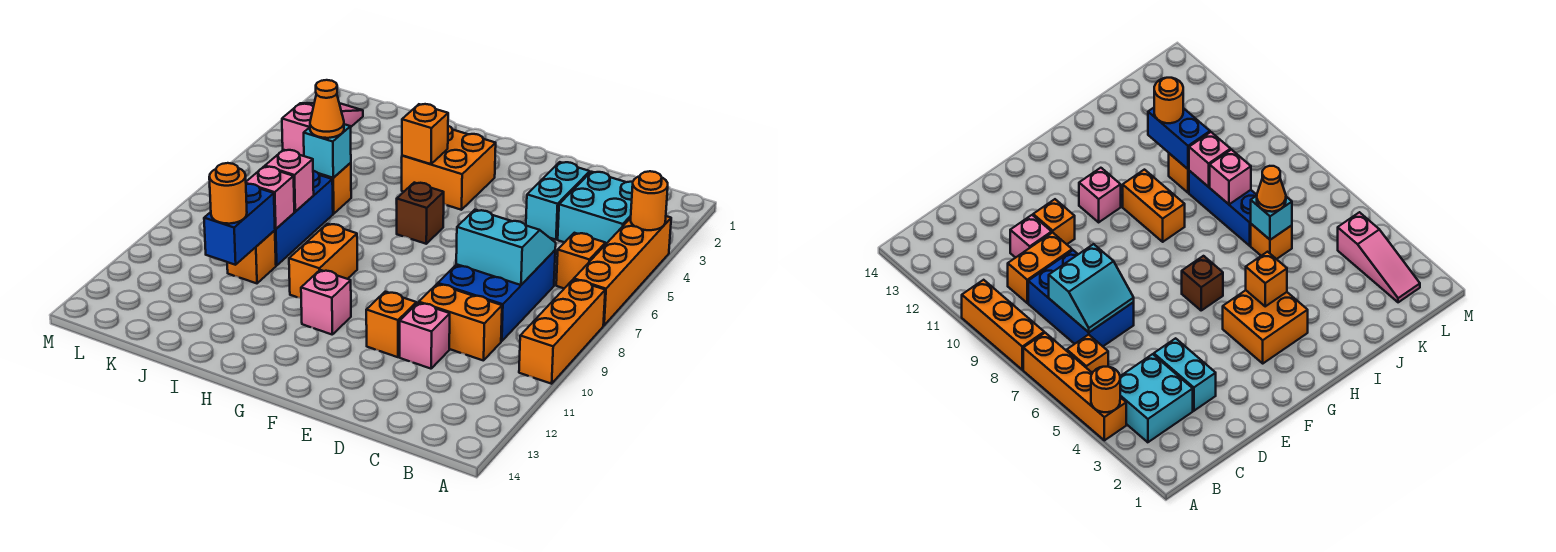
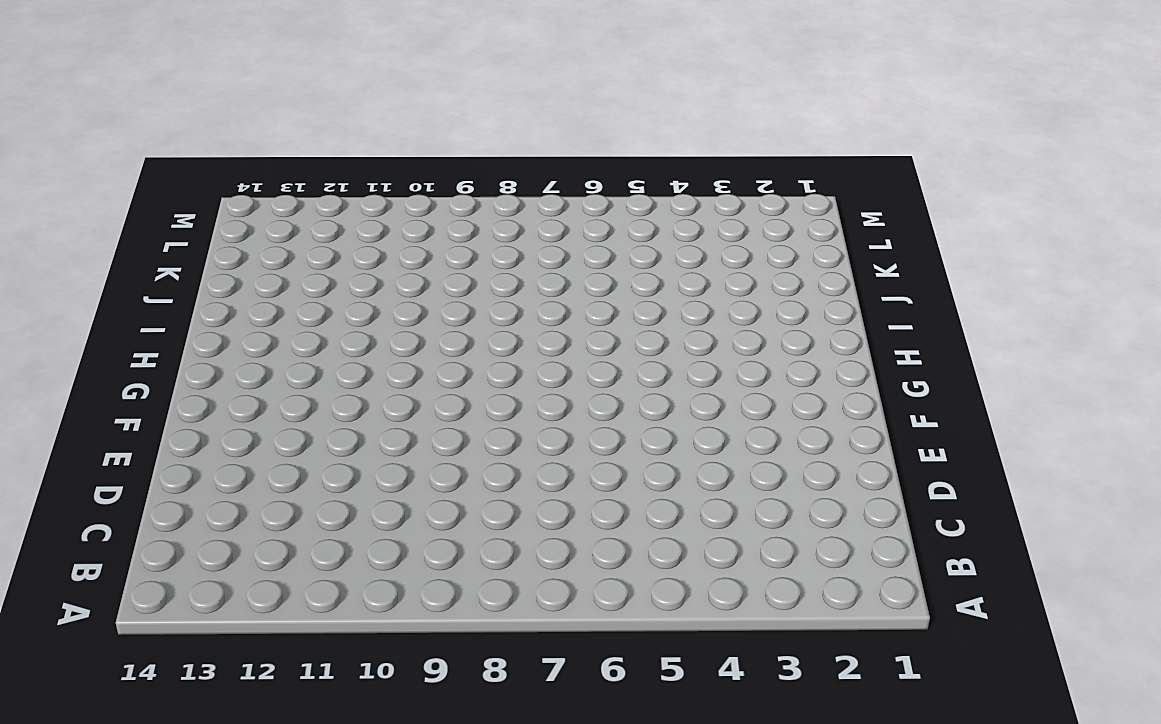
none -> orange brick A4:A7 level 1
none -> orange brick A8:A10 level 1
none -> cyan brick B3:C4 level 1

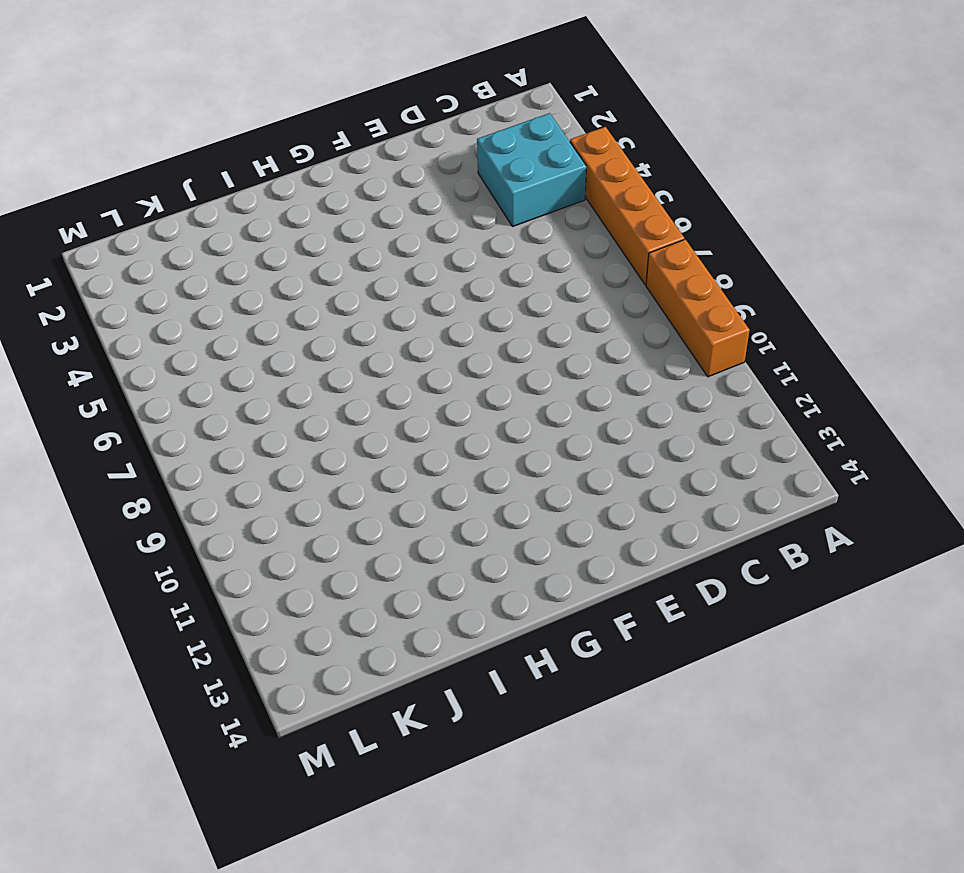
none -> orange brick B6 level 1
none -> blue brick C7:D9 level 1
none -> orange brick C10:D10 level 1

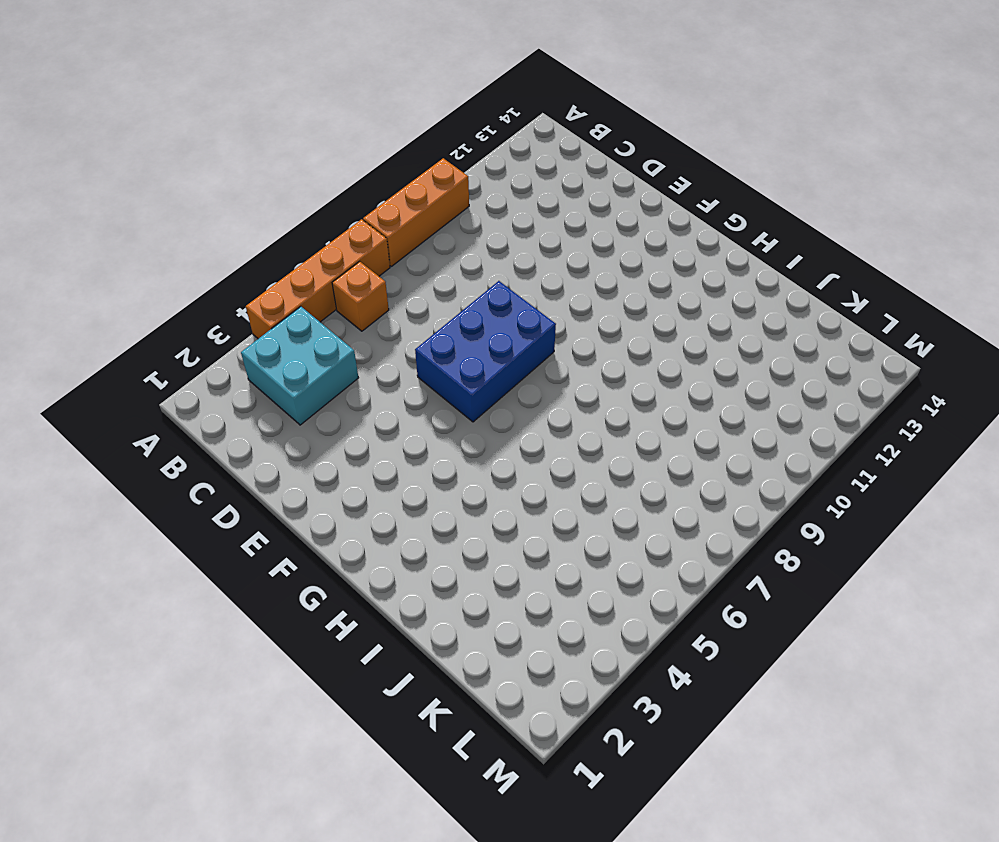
blue brick E6:F8 level 1 -> blue brick C7:D9 level 1
none -> orange brick C10:D10 level 1
none -> cyan brick D3:D4 level 1
none -> pink brick D11 level 1

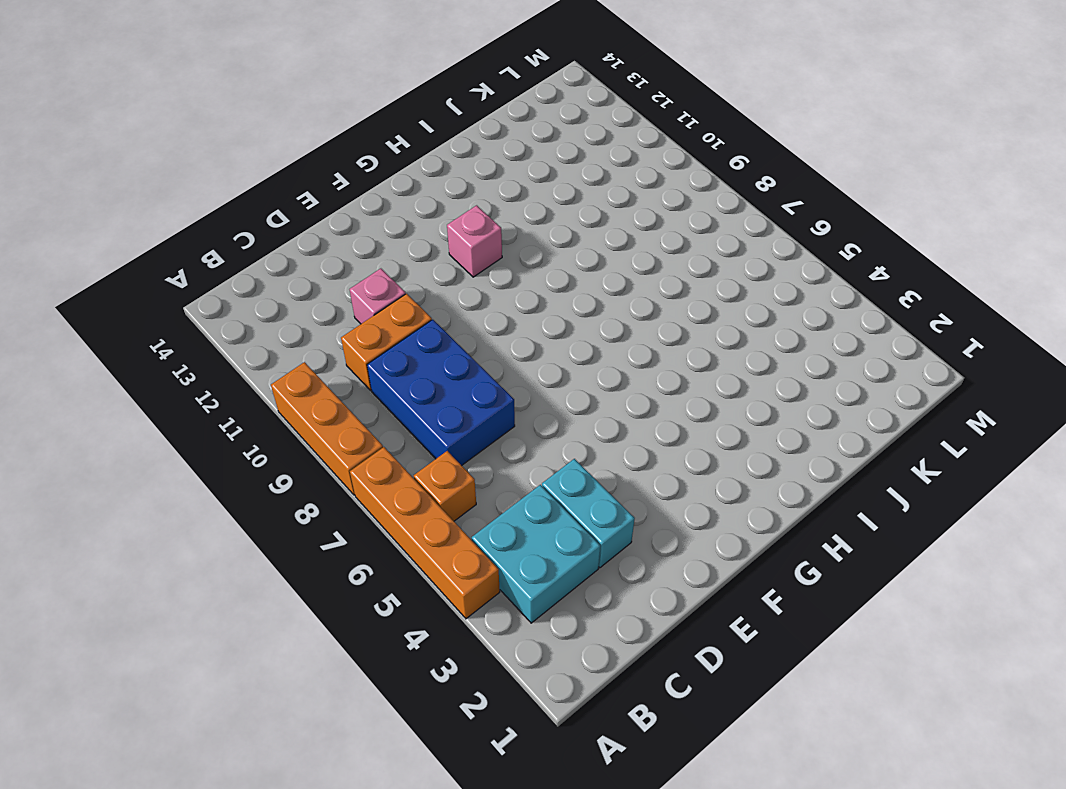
none -> orange brick E11 level 1
none -> orange brick G3:H4 level 1
none -> brown brick G6 level 1

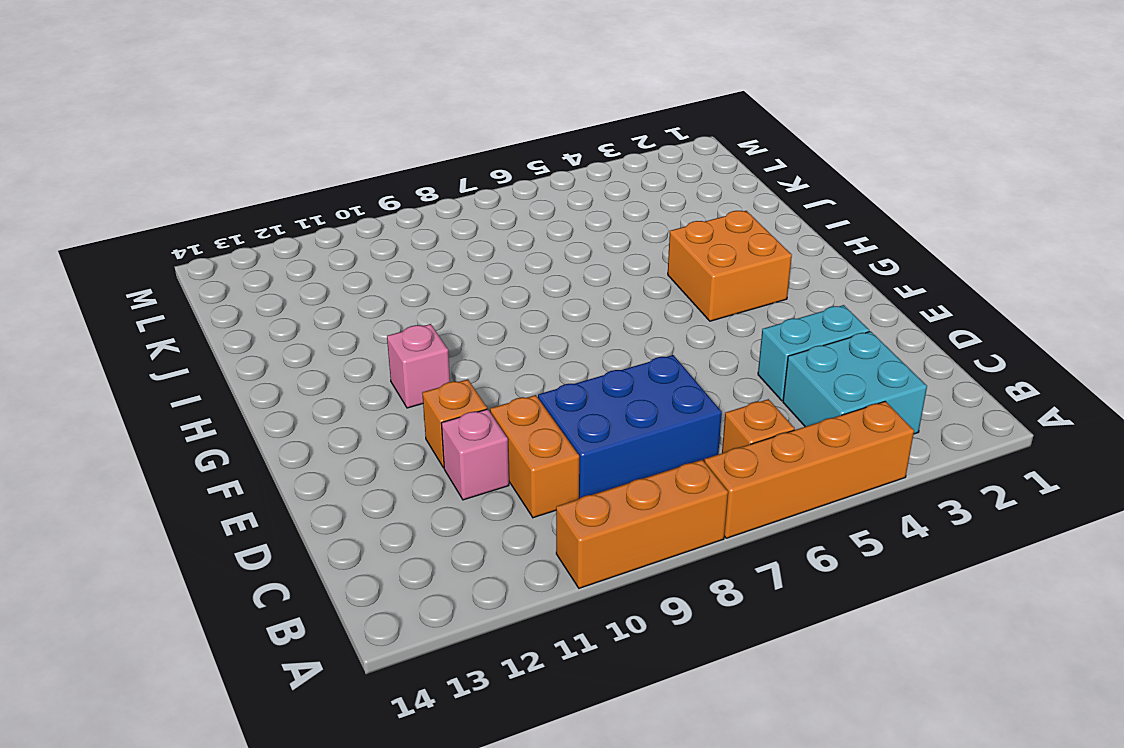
none -> brown brick G6 level 1
none -> orange brick H9:H10 level 1
none -> orange brick J6 level 1

